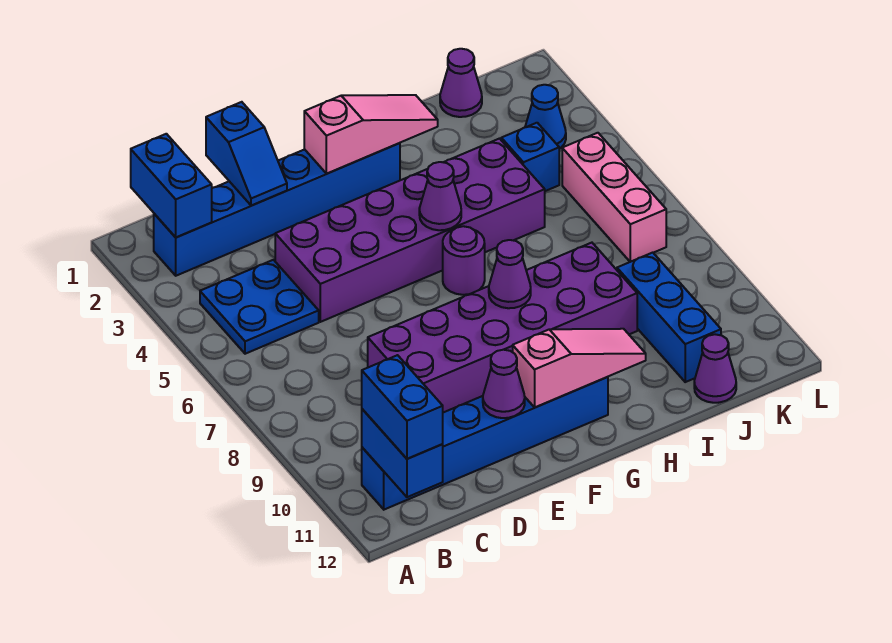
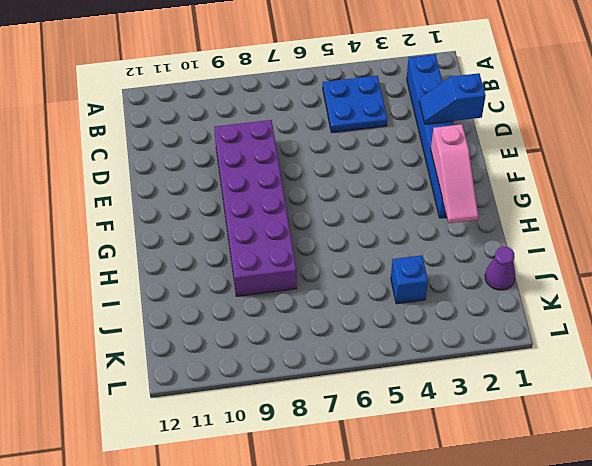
none -> blue brick B11:G11 level 1
none -> purple brick D4:I5 level 1
none -> purple round brick G6 level 1

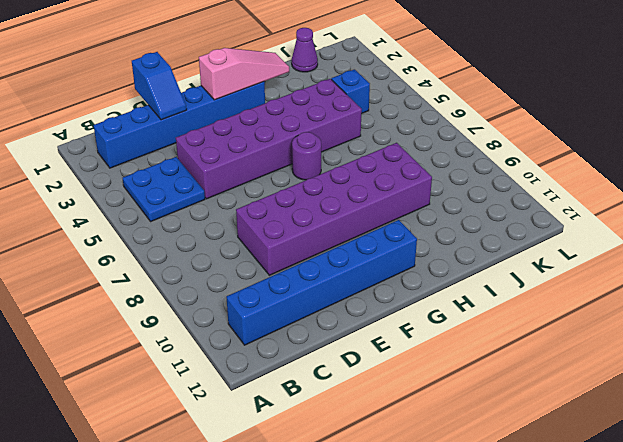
none -> blue brick J9:J11 level 1
none -> purple cone J12 level 1
none -> blue cone K3 level 1

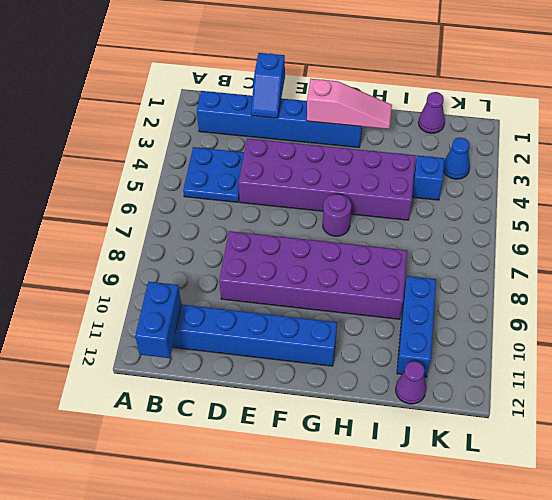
none -> pink brick K5:K7 level 1
none -> blue brick B1:B2 level 2
none -> purple cone E11 level 2

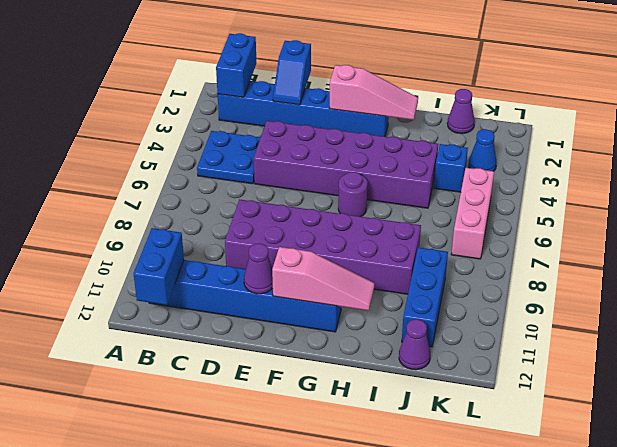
none -> purple cone G5 level 2
none -> purple cone G8 level 2
none -> blue brick B11:B12 level 3

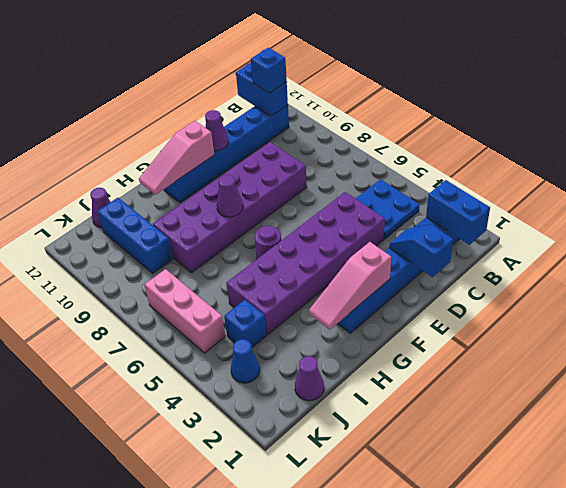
blue brick B11 level 3 -> blue brick B11:B12 level 3
none -> purple cone G5 level 2

